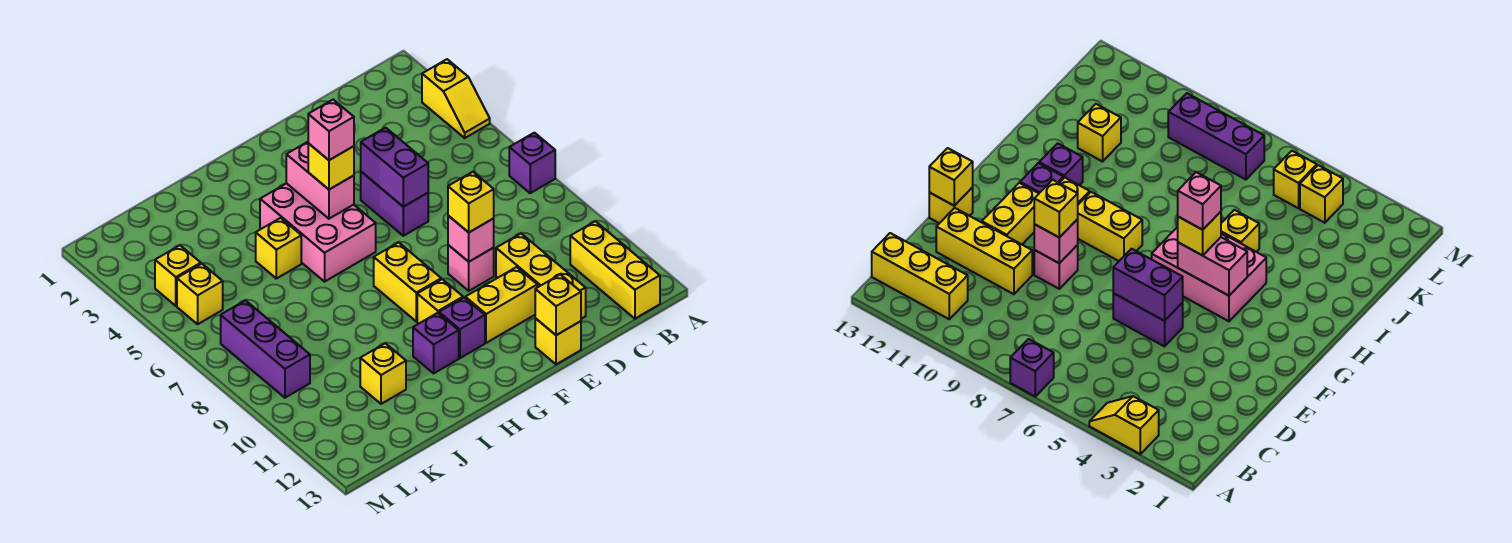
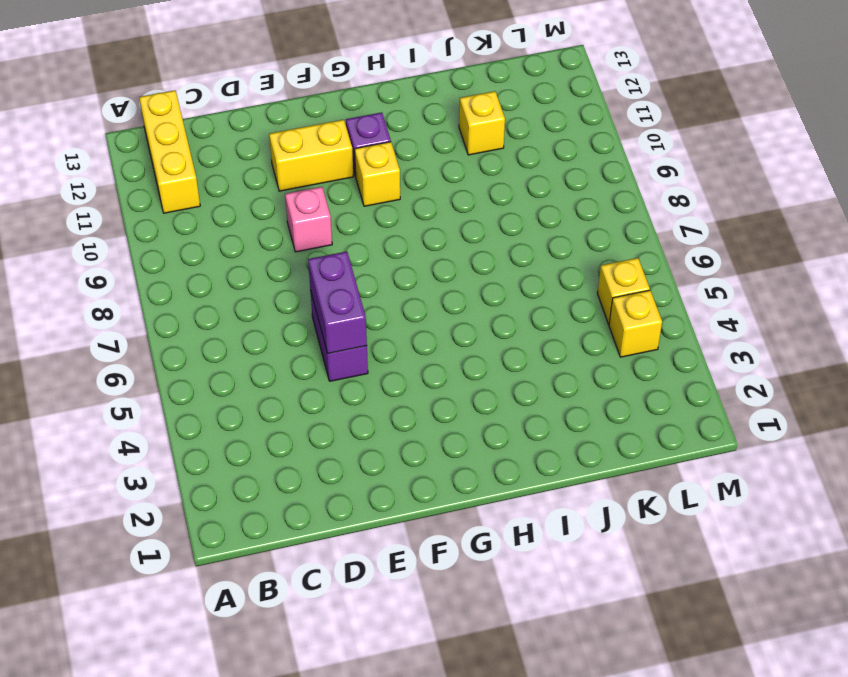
none -> yellow slope A3:A4 level 1 top 3
none -> purple brick A7 level 1
none -> yellow brick D10:D12 level 1

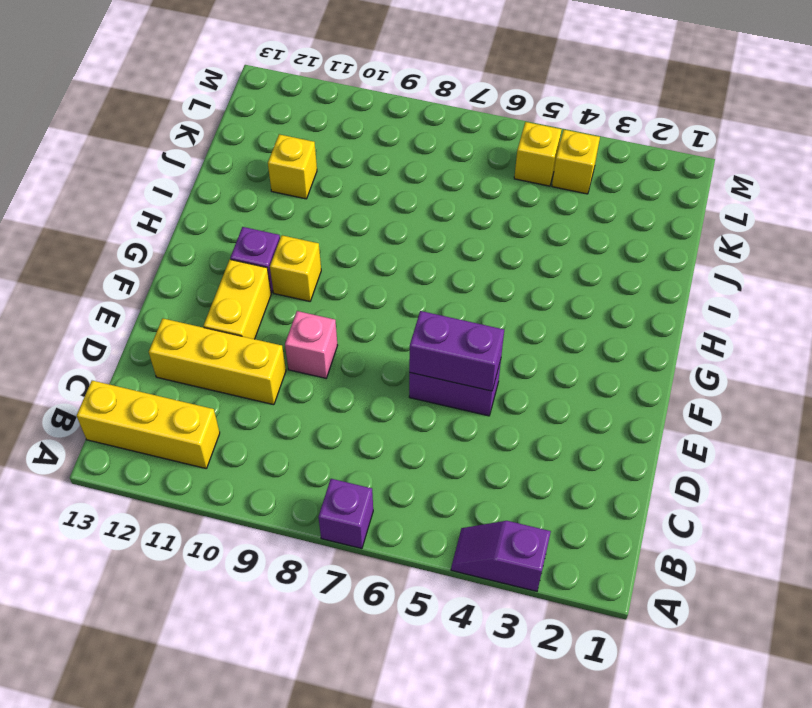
purple slope A3:A4 level 1 top 3 -> yellow slope A3:A4 level 1 top 3
none -> yellow brick E13 level 1
none -> pink brick G4:H6 level 1
none -> yellow brick G8:G9 level 1

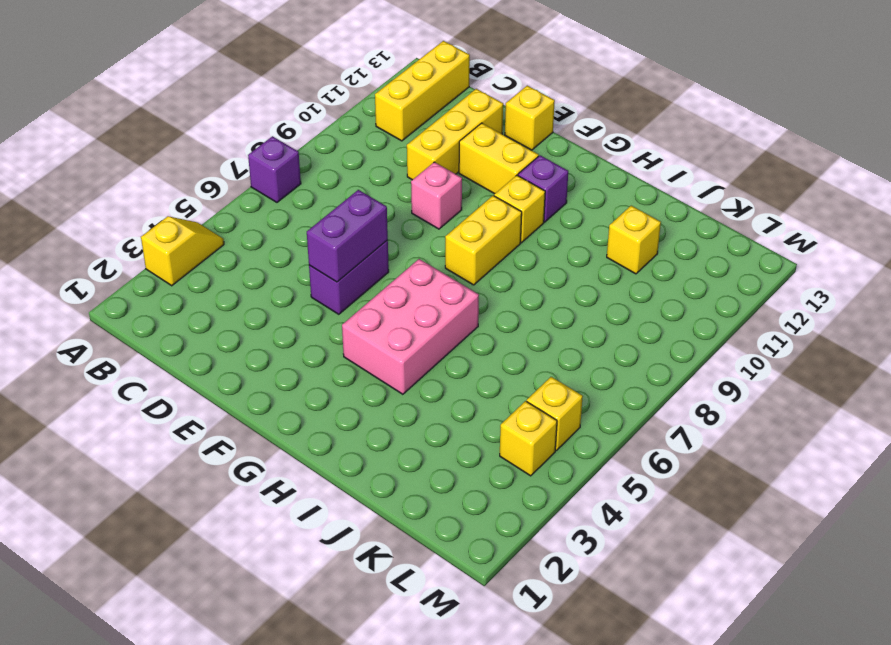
none -> purple brick H11 level 1
none -> yellow brick I5 level 1
none -> purple brick L7:L9 level 1

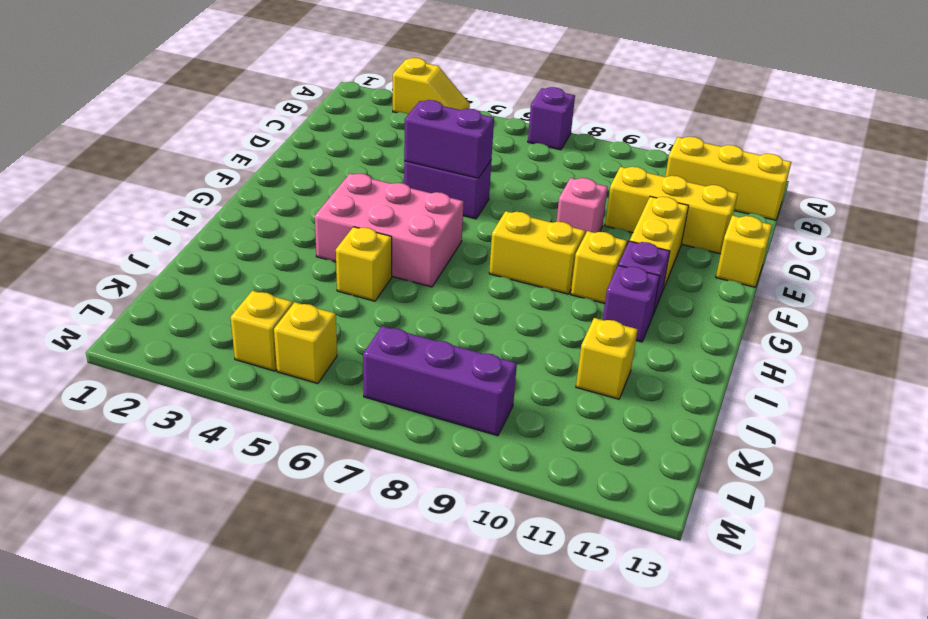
none -> pink brick E9 level 2
none -> yellow brick E13 level 2
none -> pink brick G4:G5 level 2

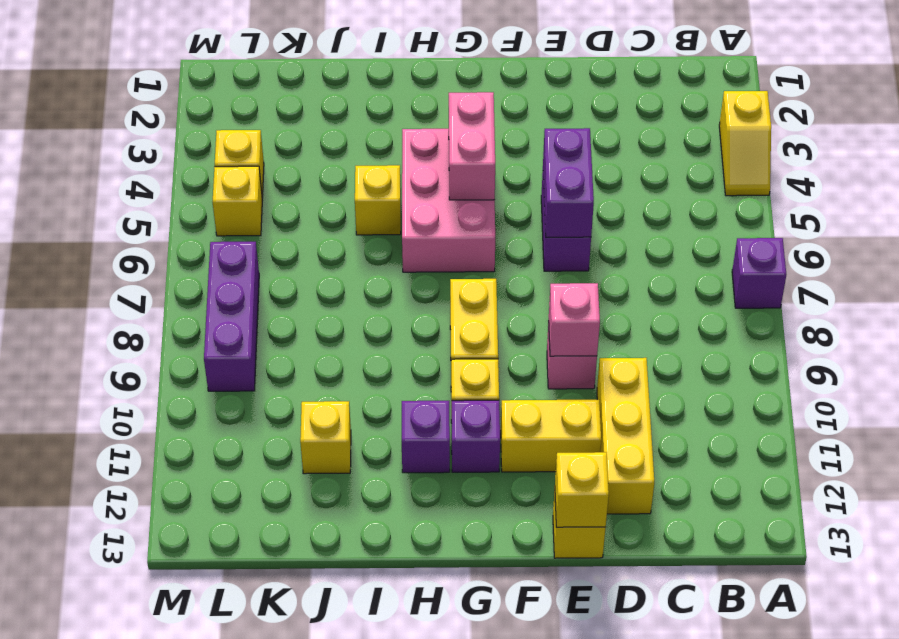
none -> yellow brick B11:B13 level 1
none -> yellow brick E9 level 3
none -> yellow brick G5 level 3

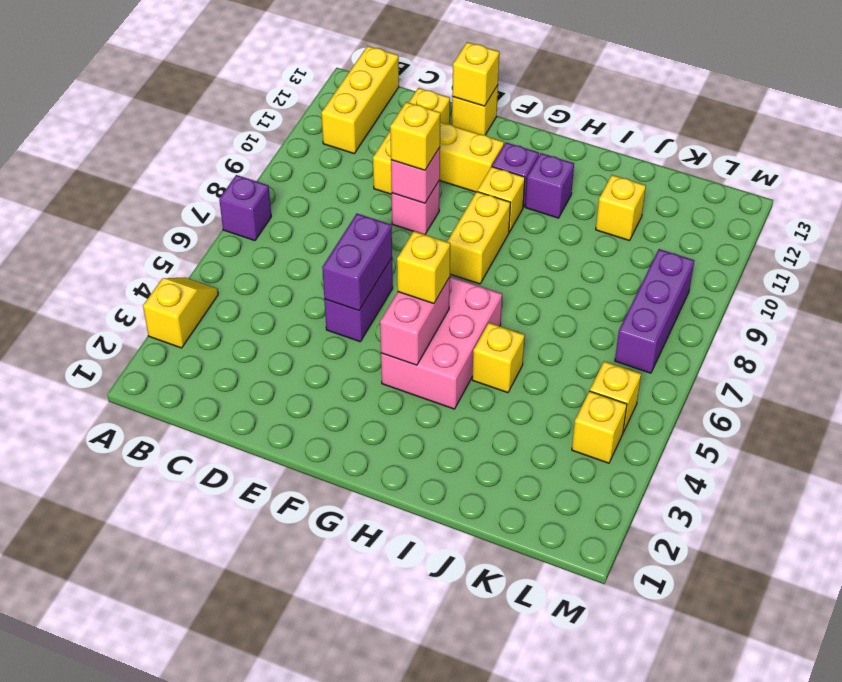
none -> pink brick G5 level 4

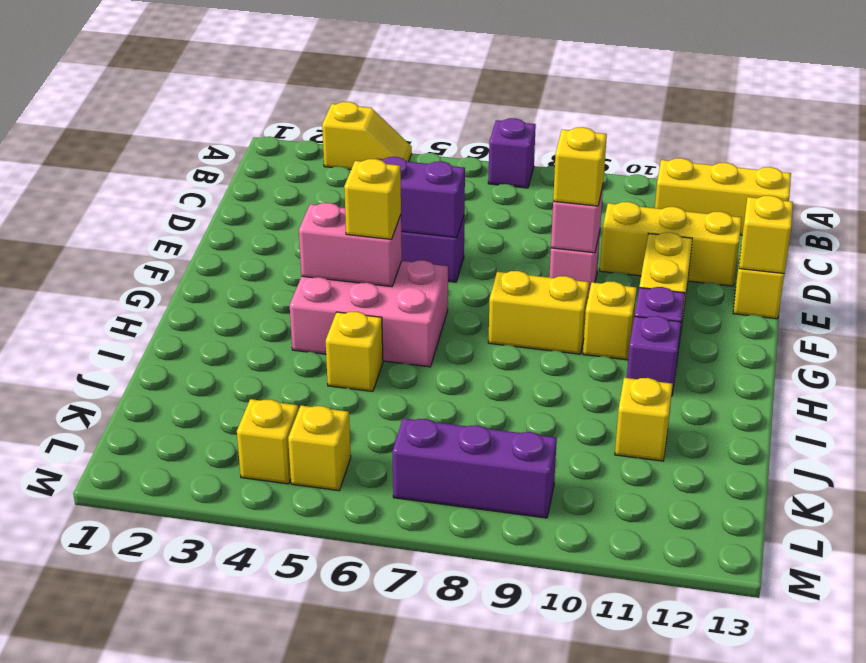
none -> pink brick G5 level 4

